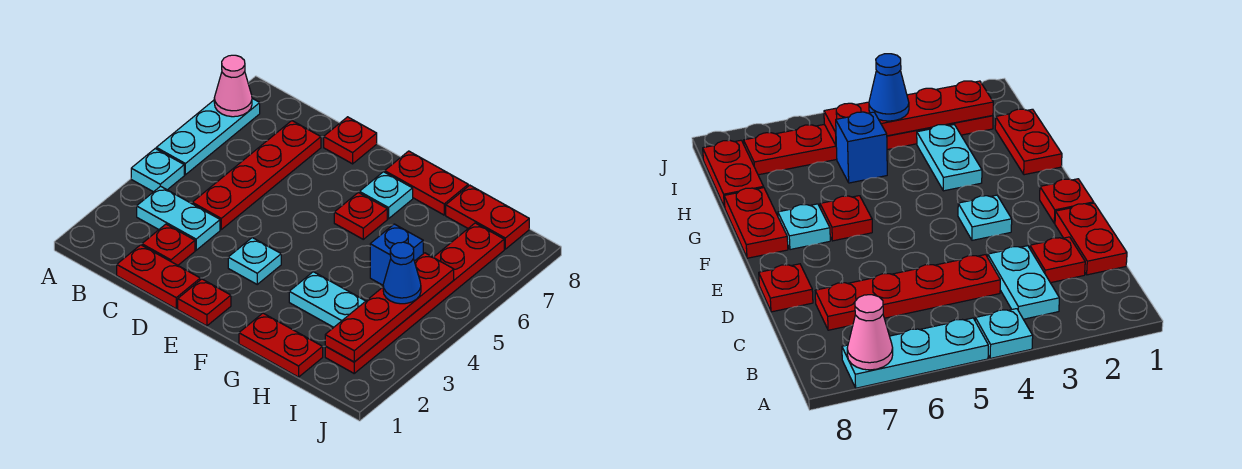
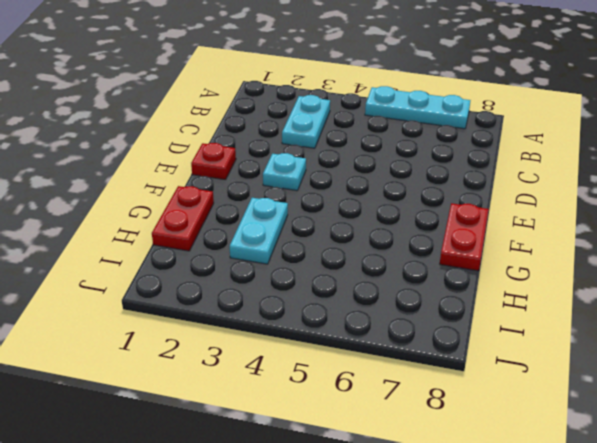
none -> cyan plate A4 level 1
none -> red plate C1:D1 level 1
none -> red plate C2 level 1

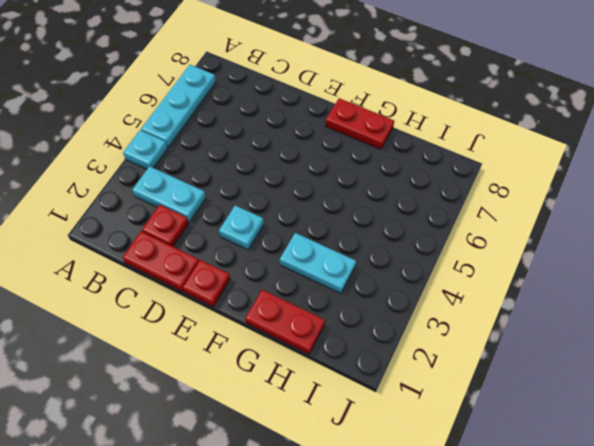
none -> red plate C4:C7 level 1
none -> red plate D8 level 1
none -> red plate F6 level 1

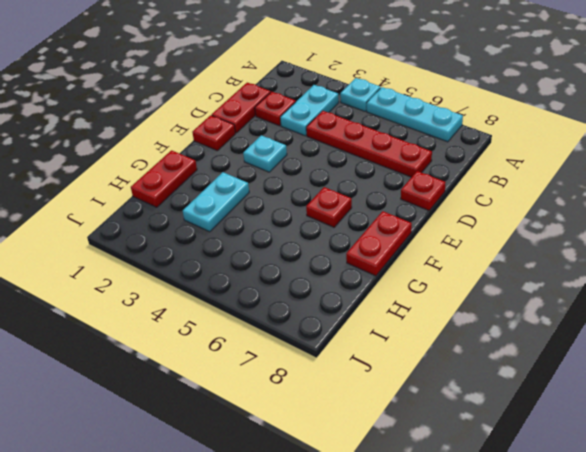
none -> cyan plate F7 level 1
none -> blue brick H5 level 1
none -> red plate H8:I8 level 1

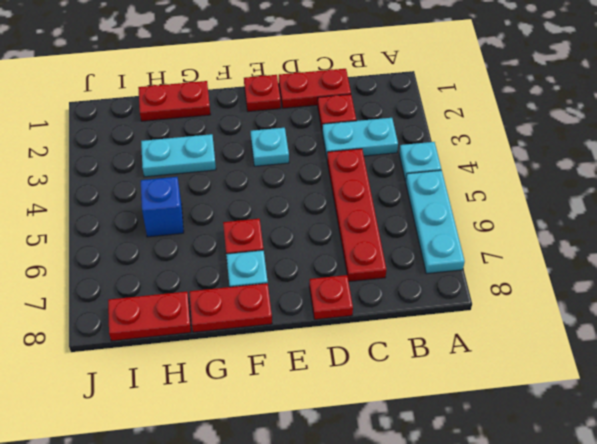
none -> red plate I2:I7 level 1
none -> pink cone A7 level 2
none -> red plate I2:I5 level 2

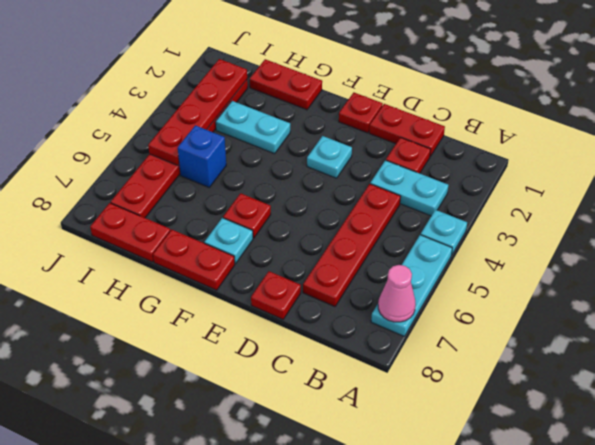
none -> blue cone I4 level 3

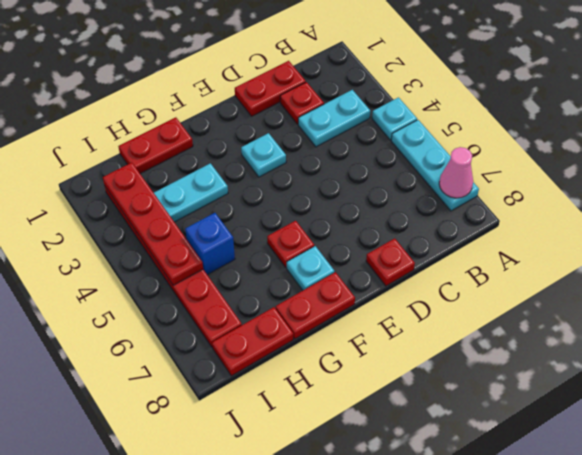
none -> red plate C4:C7 level 1
none -> red plate E1 level 1
none -> blue cone I4 level 3

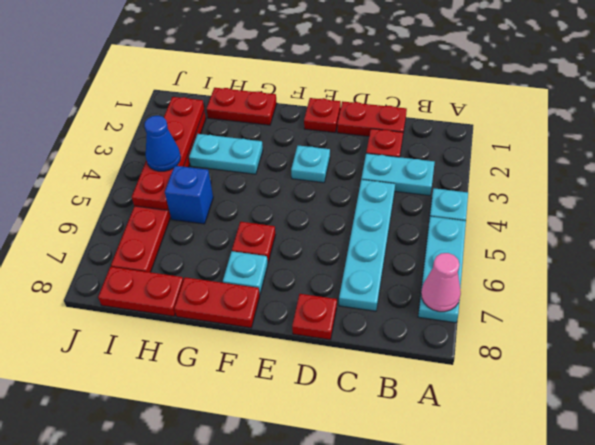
cyan plate C4:C7 level 1 -> red plate C4:C7 level 1

